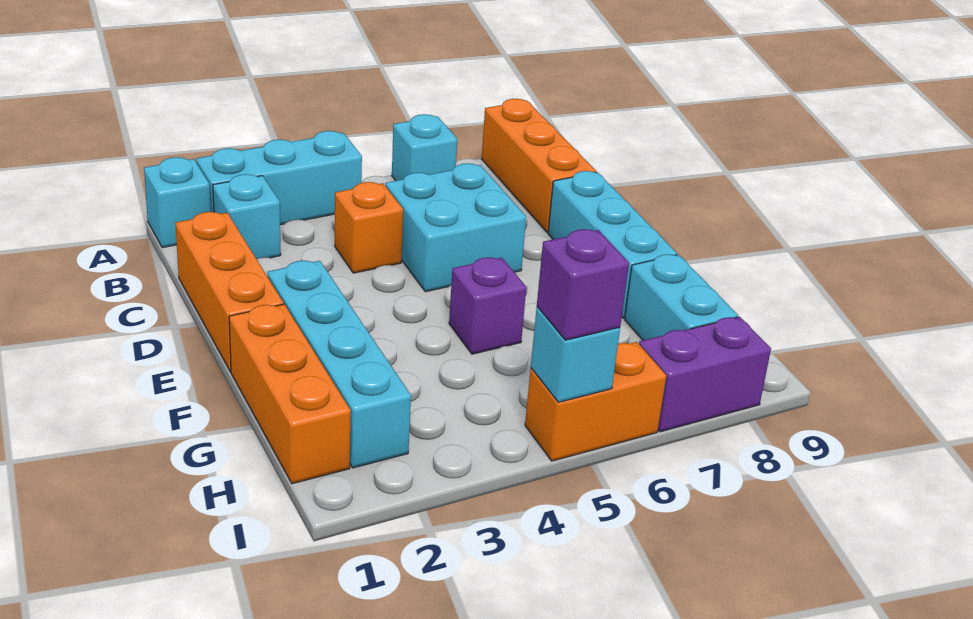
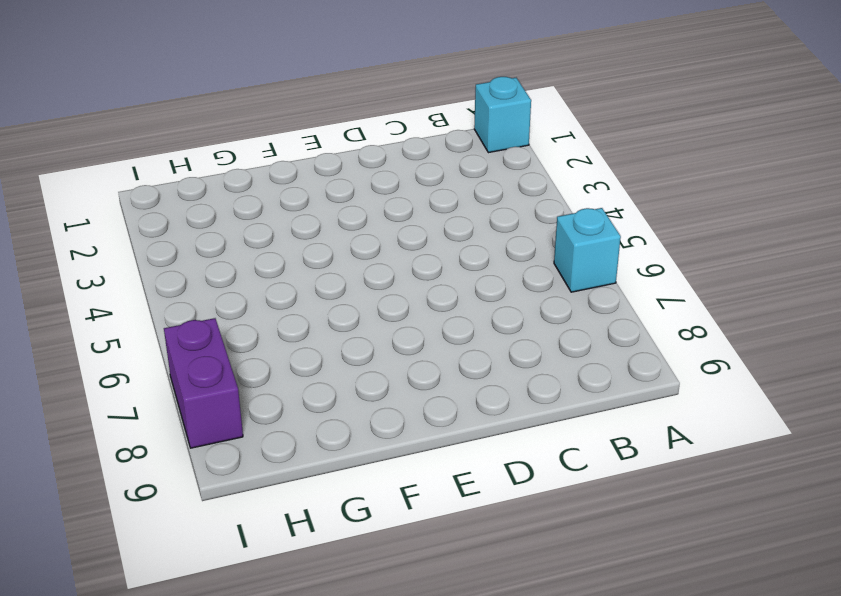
none -> cyan brick A2:A4 level 1
none -> orange brick A8:C8 level 1
none -> cyan brick B2 level 1

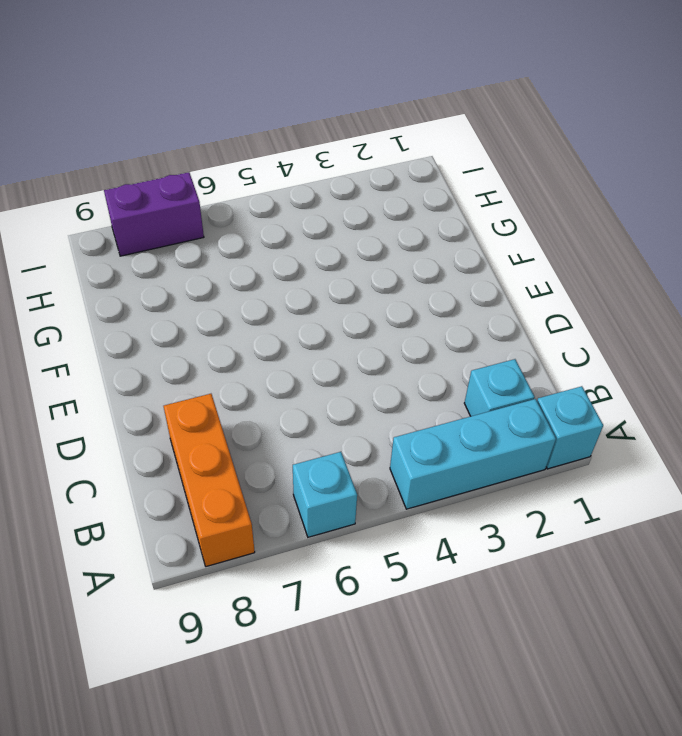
none -> orange brick C1:E1 level 1
none -> orange brick C4 level 1
none -> cyan brick C5:D6 level 1

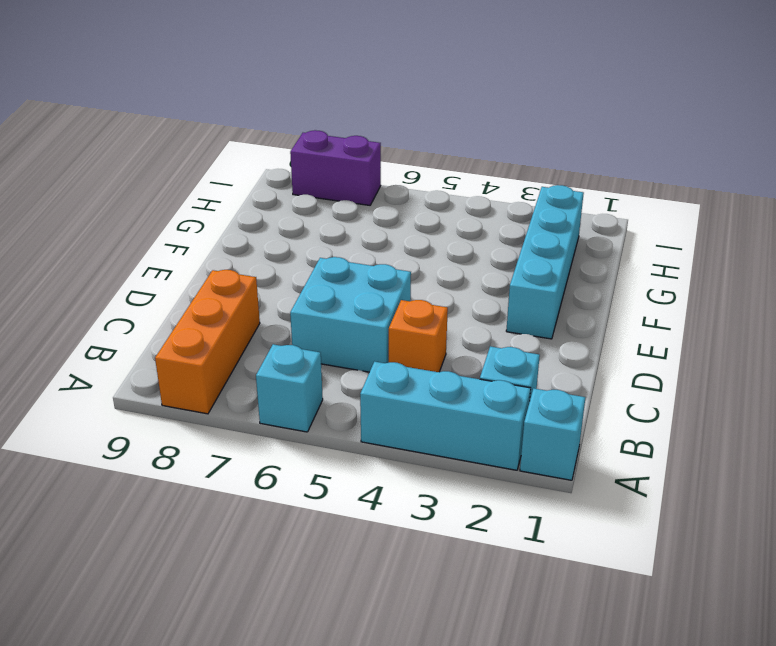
none -> orange brick C1:E1 level 1
none -> cyan brick D8:F8 level 1
none -> orange brick F1:H1 level 1

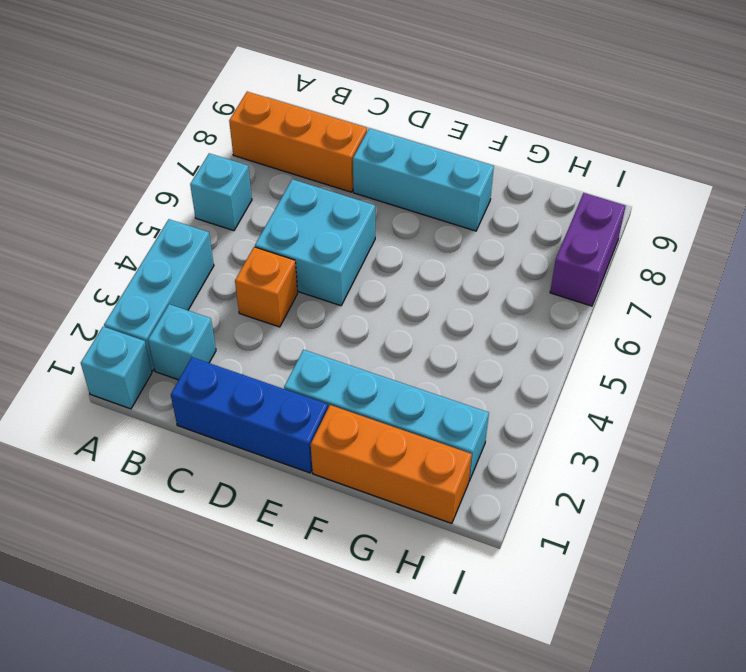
blue brick C1:E1 level 1 -> orange brick C1:E1 level 1
none -> purple brick F5 level 1
none -> cyan brick G8:H8 level 1
none -> orange brick I5:I6 level 1

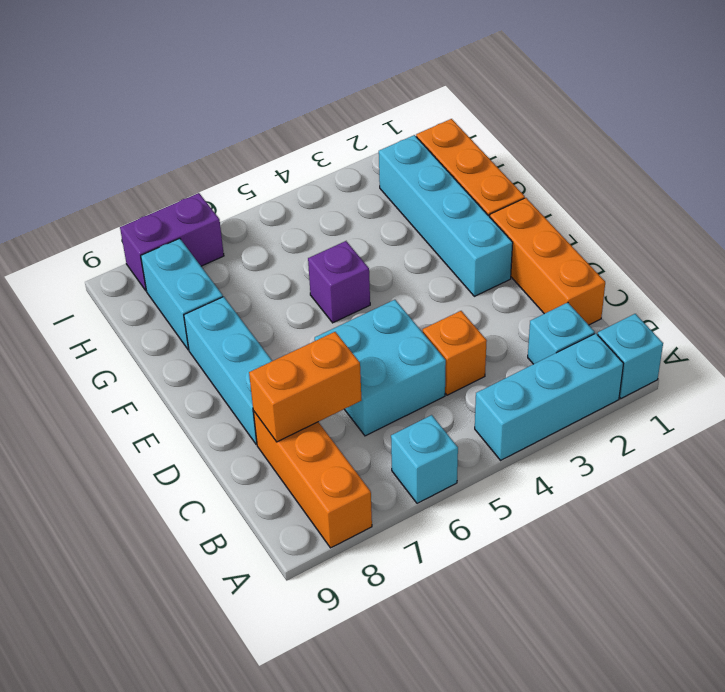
orange brick C7:C8 level 2 -> orange brick I5:I6 level 1
none -> cyan brick I5 level 2
none -> purple brick I5 level 3

